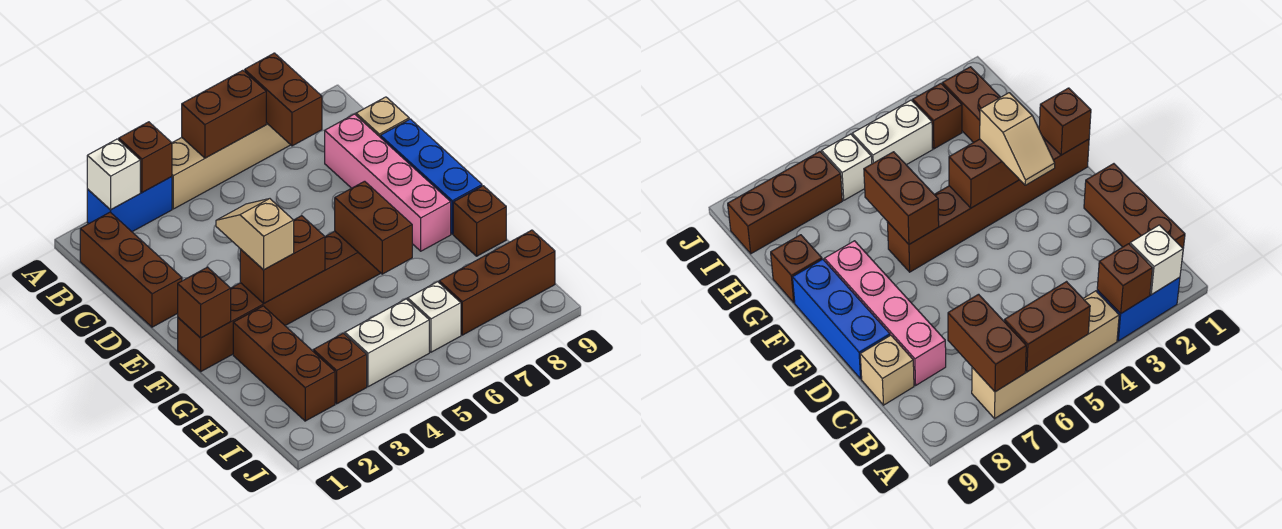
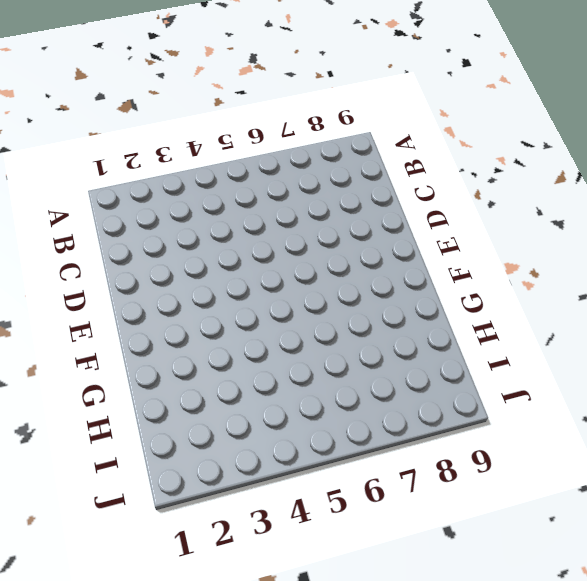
none -> blue brick A2:A3 level 1
none -> tan brick A4:A7 level 1
none -> brown brick B1:D1 level 1

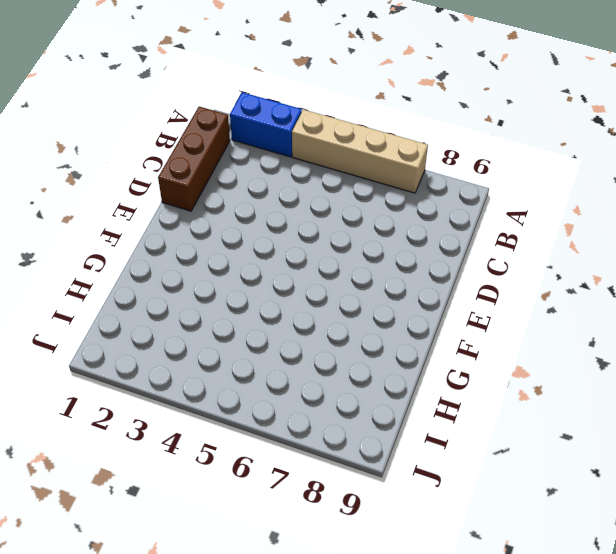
none -> pink brick C8:F8 level 1
none -> tan brick C9 level 1
none -> blue brick D9:F9 level 1

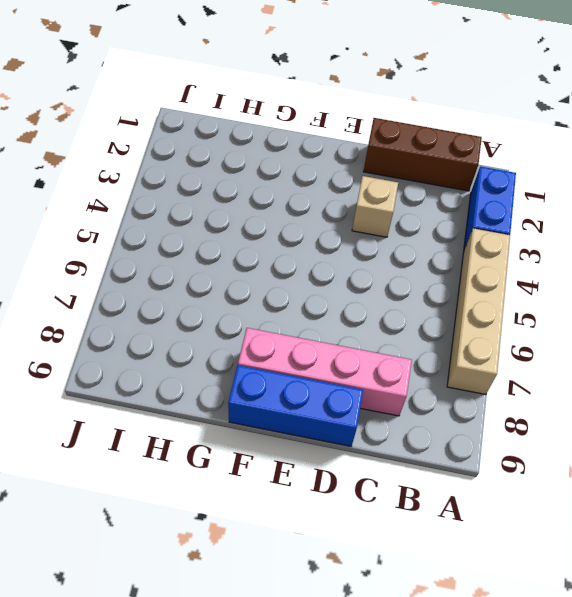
tan brick D3 level 1 -> tan brick C9 level 1
none -> brown brick F1:F6 level 1
none -> brown brick G2:I2 level 1
none -> brown brick G9 level 1

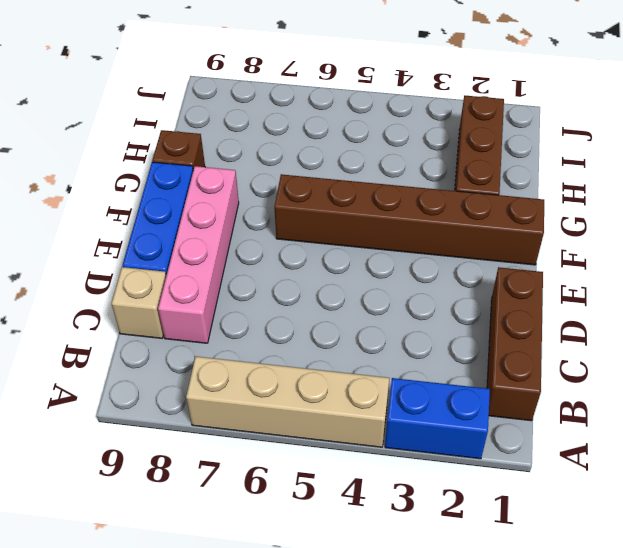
none -> brown brick I3 level 1
none -> white brick I4:I5 level 1
none -> white brick I6 level 1

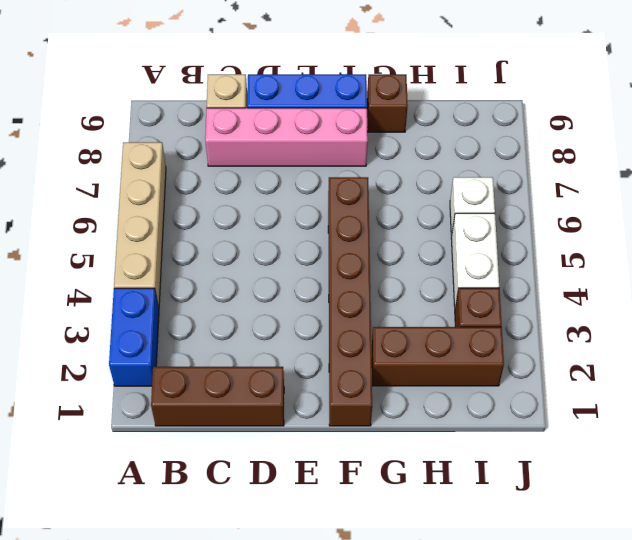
none -> brown brick I7:I9 level 1
none -> white brick A2 level 2
none -> brown brick A3 level 2

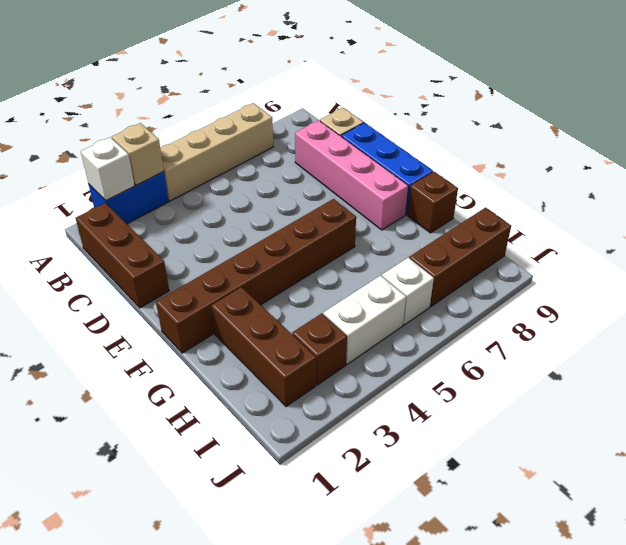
tan brick A3 level 2 -> brown brick A3 level 2
none -> brown brick A5:A6 level 2
none -> brown brick A7:B7 level 2
none -> brown brick F1 level 2

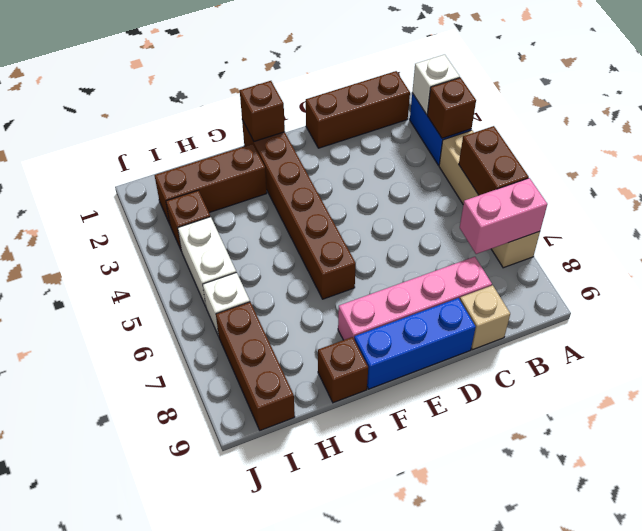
pink brick A7:B7 level 2 -> brown brick A7:B7 level 2
none -> brown brick F3:F4 level 2
none -> brown brick F6:G6 level 2
none -> tan slope E3:F3 level 3 top F

